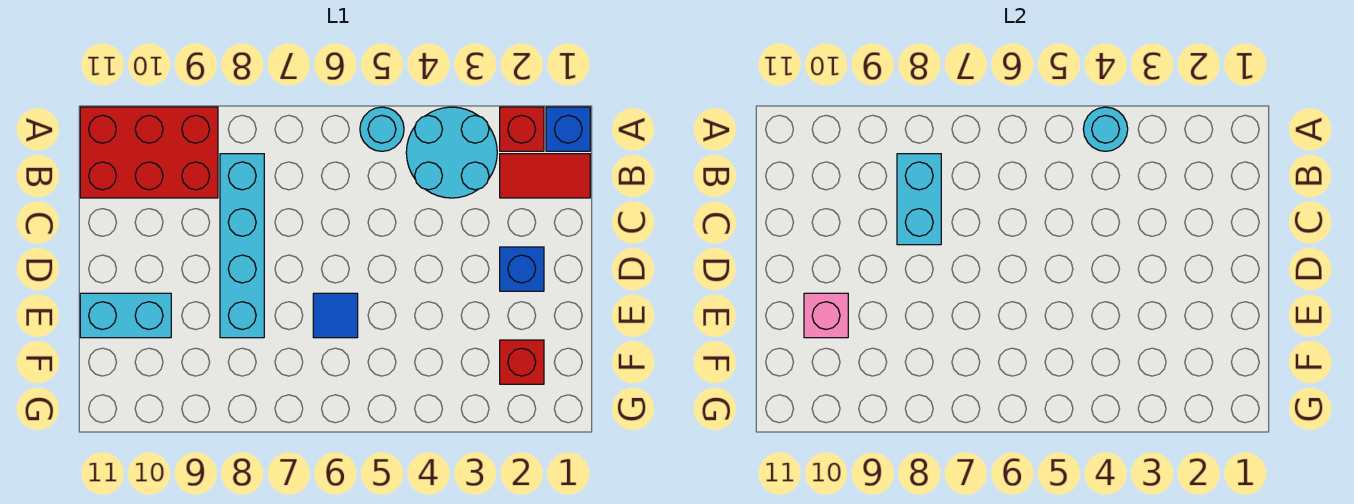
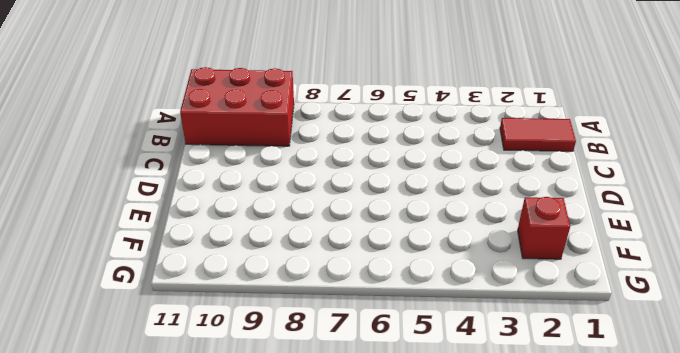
none -> blue brick A1 level 1
none -> red brick A2 level 1
none -> cyan round brick A3:B4 level 1

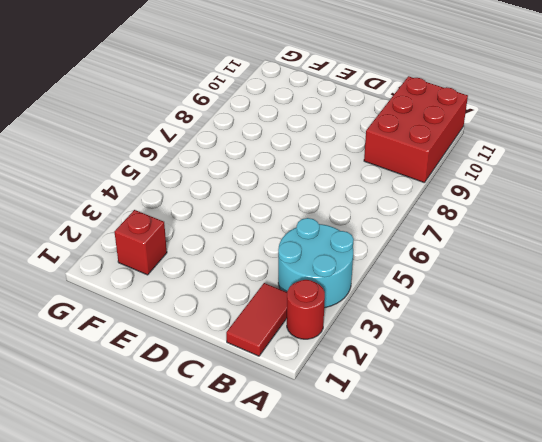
red round brick A2 level 1 -> red brick A2 level 1
none -> blue brick A1 level 1
none -> cyan round brick A5 level 1
none -> cyan brick B8:E8 level 1

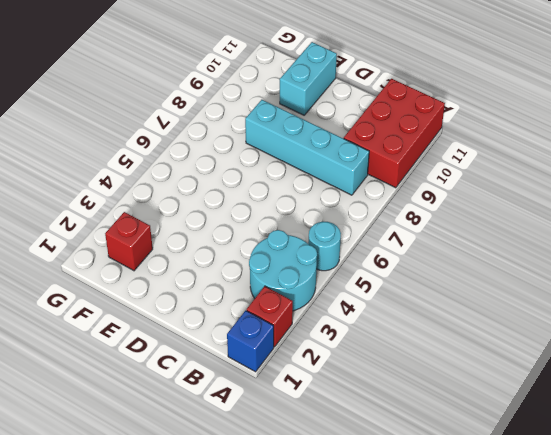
none -> red tile B1:B2 level 1
none -> blue brick D2 level 1
none -> blue tile E6 level 1

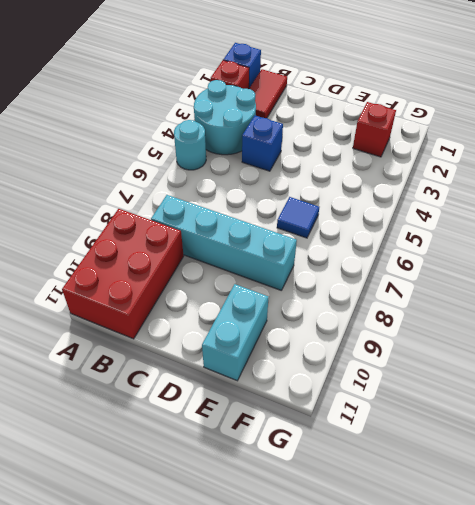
blue brick C4 level 1 -> blue brick D2 level 1
none -> cyan round brick A4 level 2
none -> cyan brick B8:C8 level 2
none -> pink brick E10 level 2

